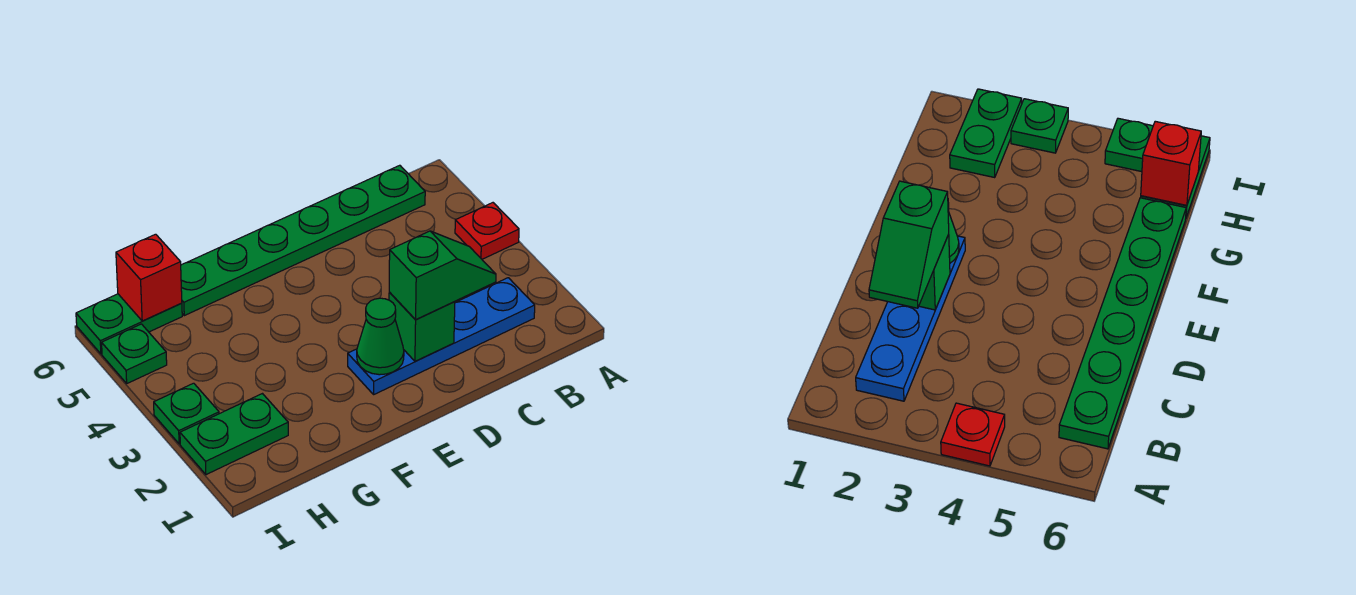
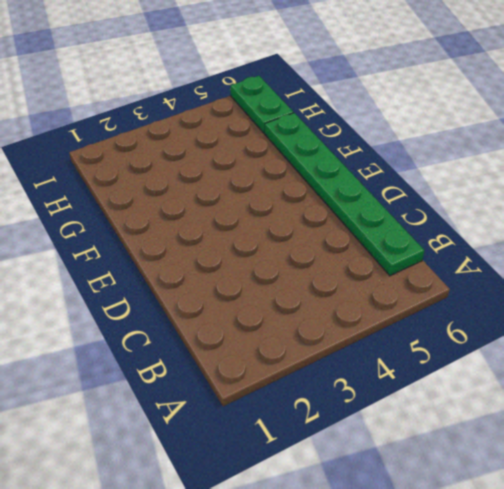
none -> red plate A4 level 1
none -> blue plate B2:E2 level 1

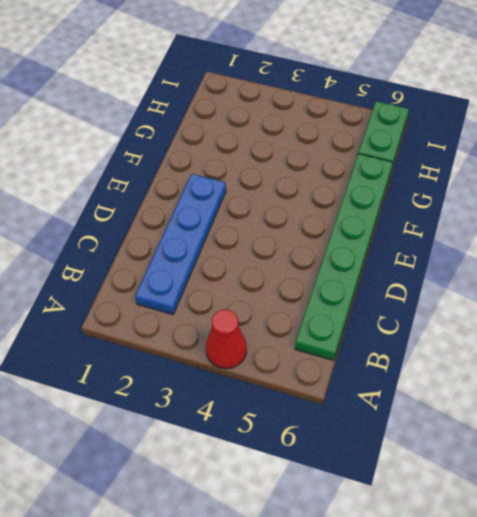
red cone A4 level 1 -> red plate A4 level 1
none -> green plate H2:I2 level 1
none -> green plate I3 level 1

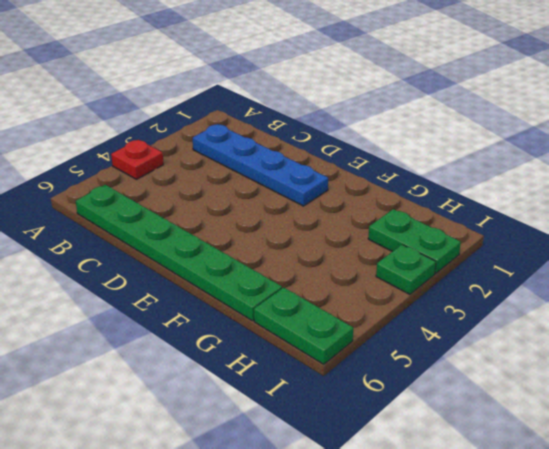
none -> green plate I5 level 1
none -> green brick D2 level 2

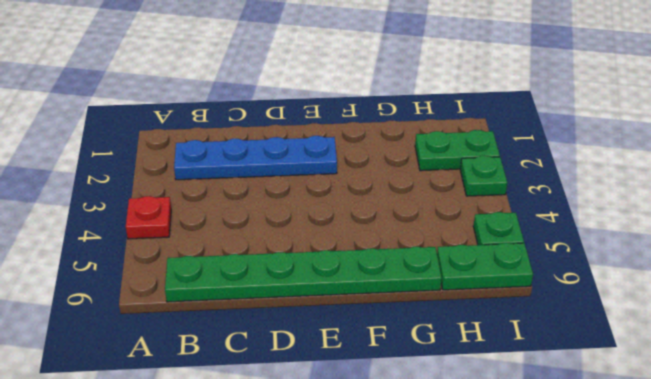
none -> green brick D2 level 2
none -> green cone E2 level 2

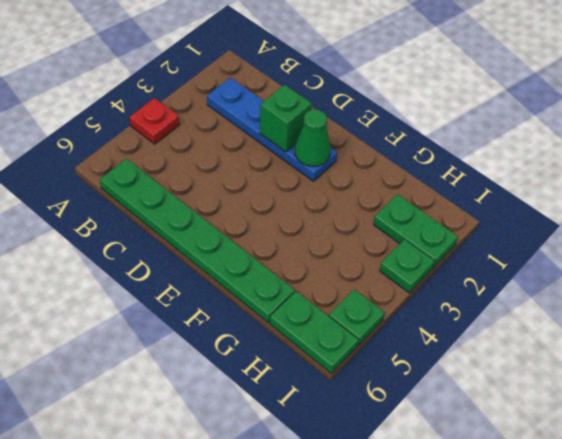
none -> red brick H6 level 2
none -> green slope C2:D2 level 3 top D

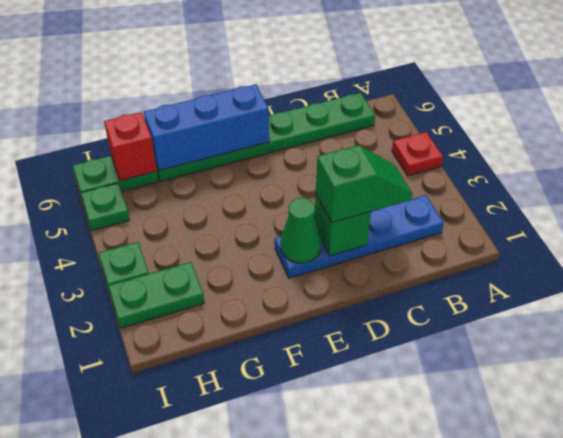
blue brick E6:G6 level 2 -> none

